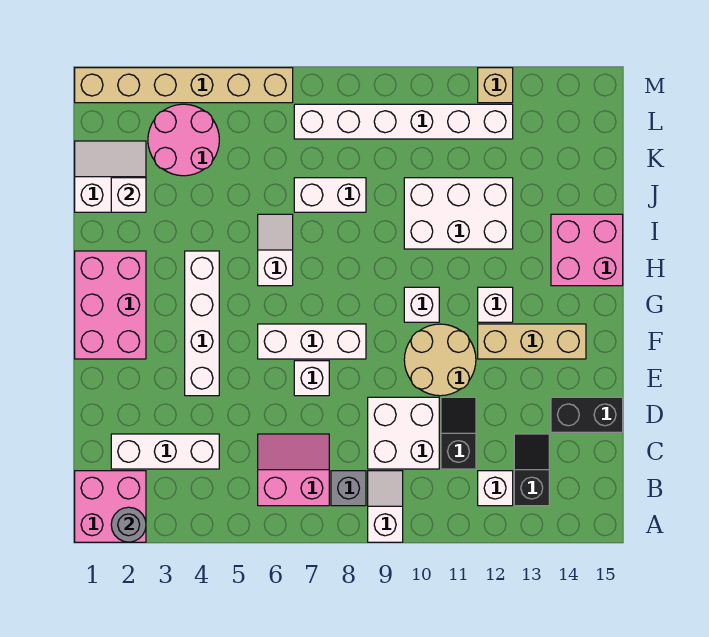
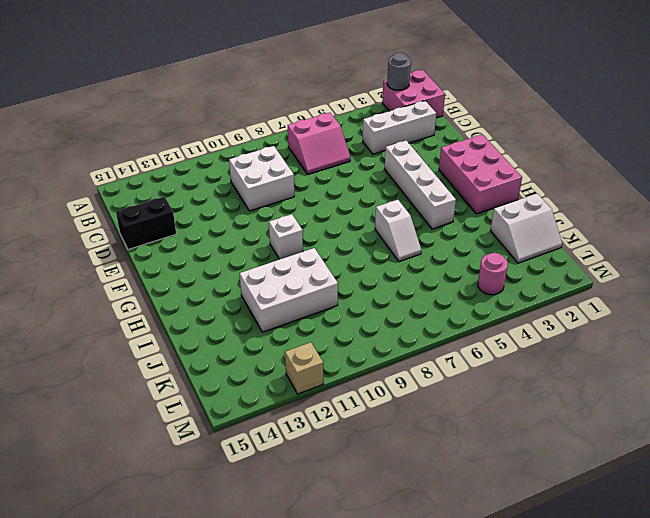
pink round brick L4 level 1 -> pink round brick K3:L4 level 1
none -> white slope A9:B9 level 1 top A
none -> grey brick B8 level 1
none -> white brick B12 level 1

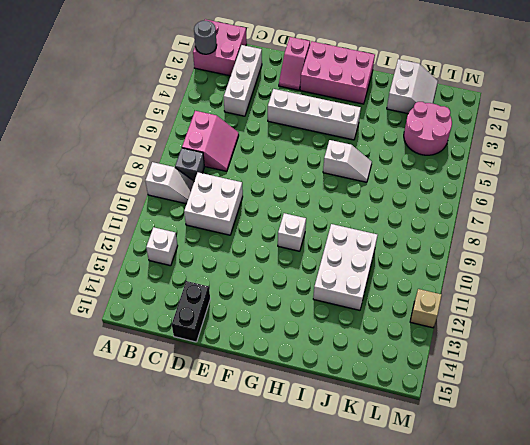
pink slope E1:E2 level 1 top 1 -> none
none -> black slope B13:C13 level 1 top B
none -> black slope C11:D11 level 1 top C
none -> white brick E7 level 1

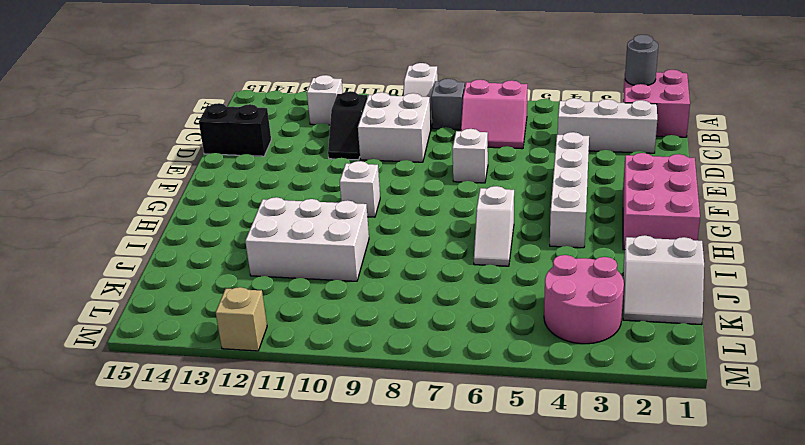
none -> black slope B13:C13 level 1 top B
none -> tan round brick E10:F11 level 1
none -> white brick F6:F8 level 1

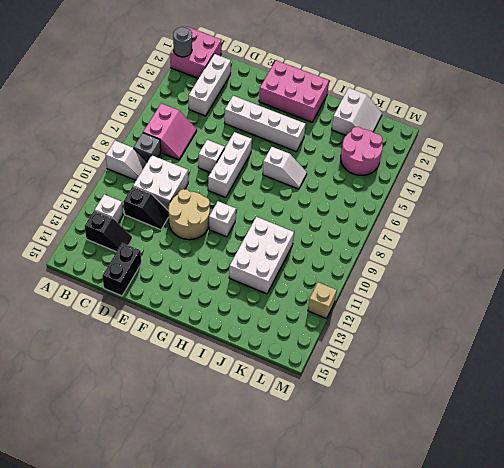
none -> tan brick F12:F14 level 1
none -> white brick G12 level 1
none -> pink brick H14:I15 level 1

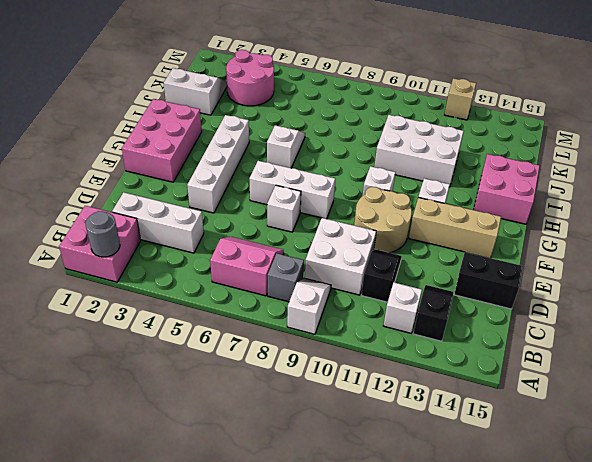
none -> white brick J7:J8 level 1
none -> white brick L7:L12 level 1
none -> tan brick M1:M6 level 1

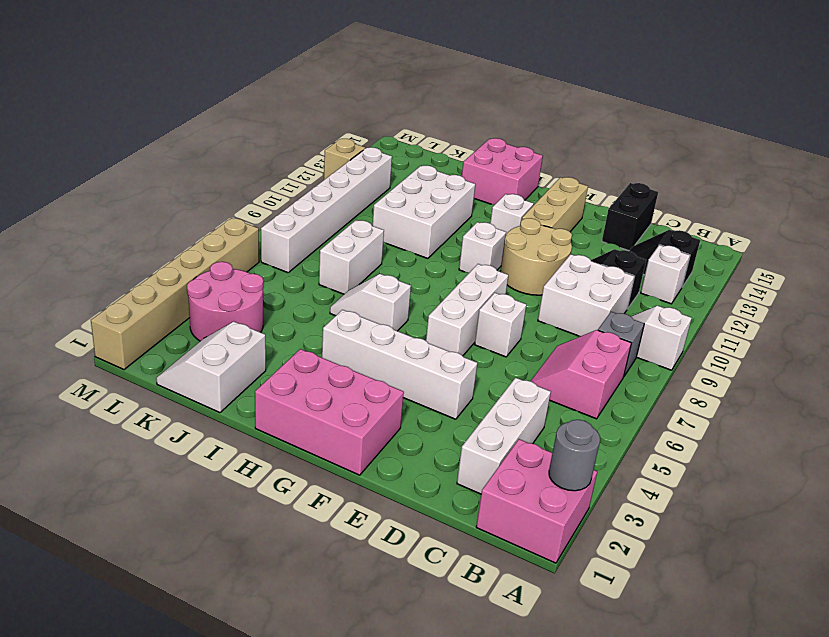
none -> white brick J2 level 2

